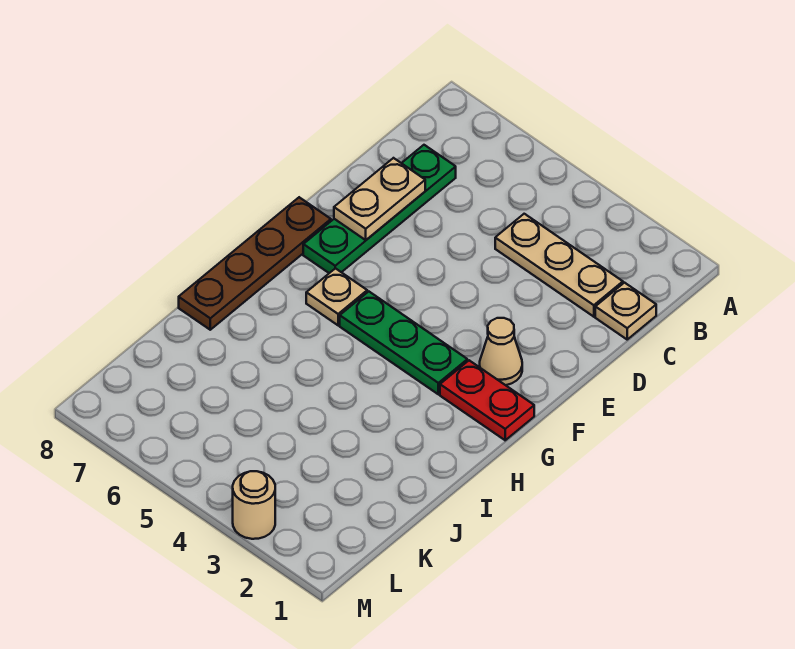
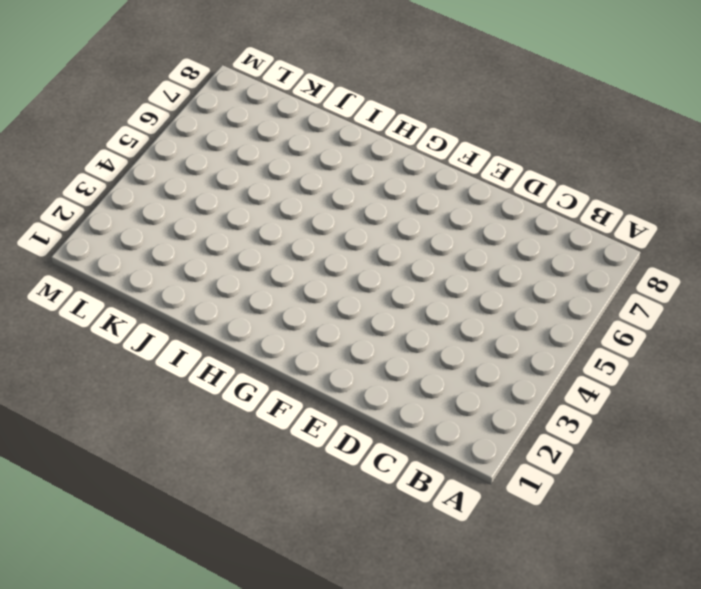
none -> tan plate C1 level 1
none -> tan plate C2:C4 level 1

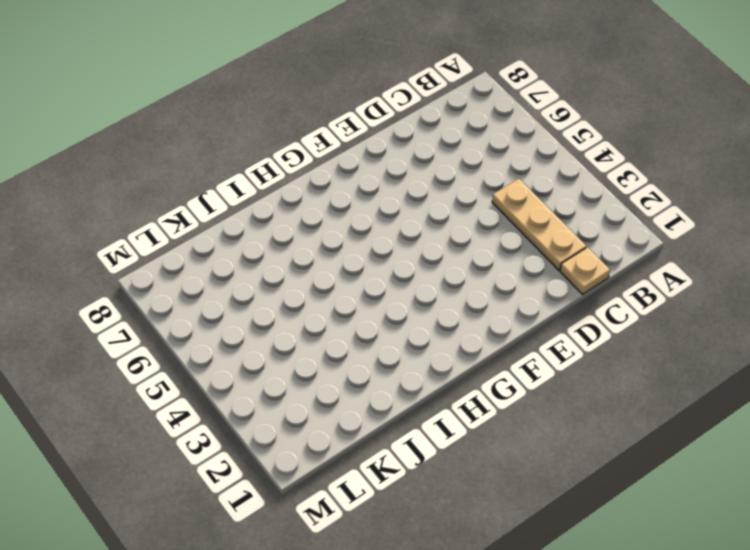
none -> green plate C7:F7 level 1
none -> tan cone F2 level 1

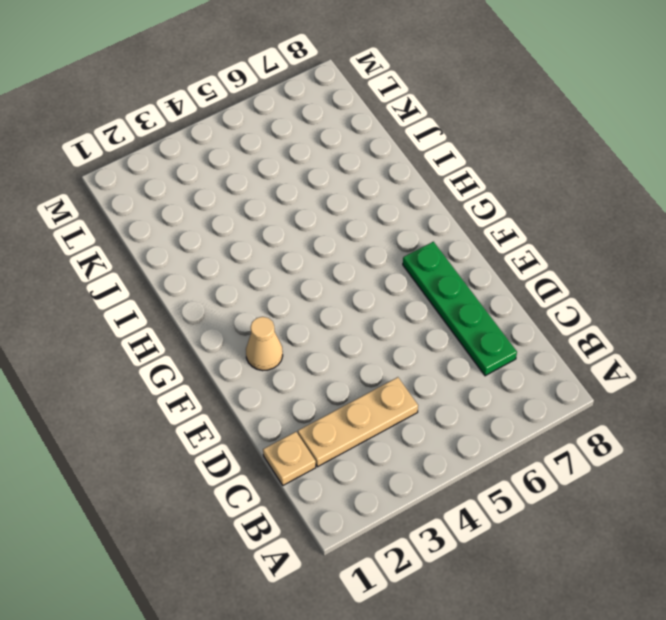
none -> brown plate F8:I8 level 1
none -> red plate G1:G2 level 1

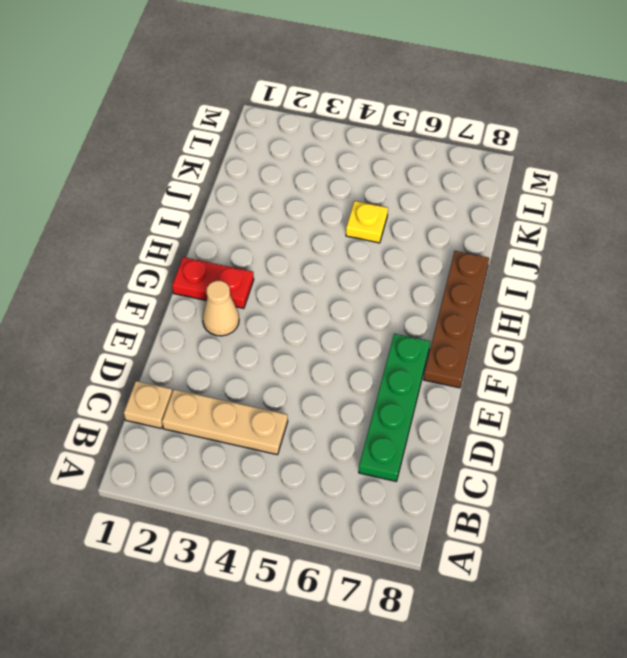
yellow plate J5 level 1 -> none
none -> green plate G3:G5 level 1
none -> tan plate G6 level 1

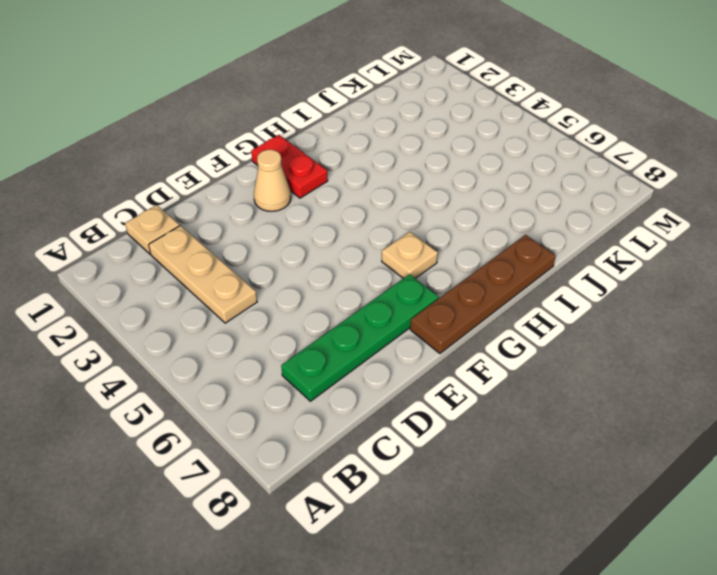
none -> green plate G3:G5 level 1
none -> tan round brick M3 level 1

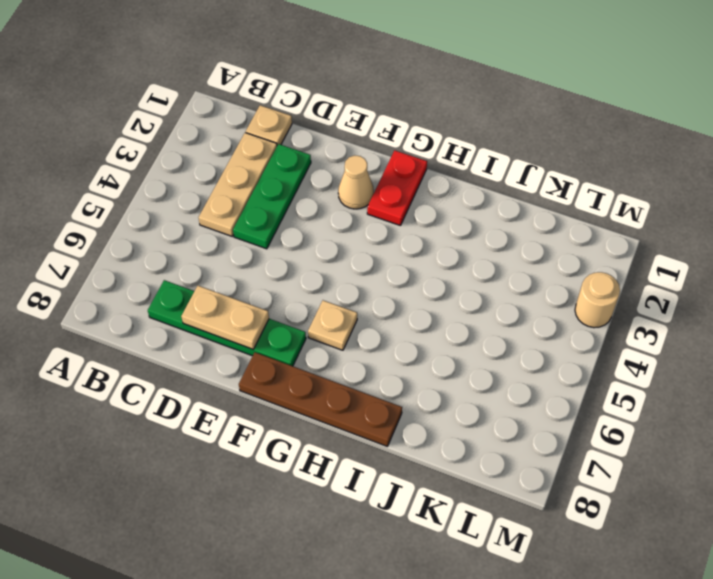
green plate D2:D4 level 1 -> green plate G3:G5 level 1

